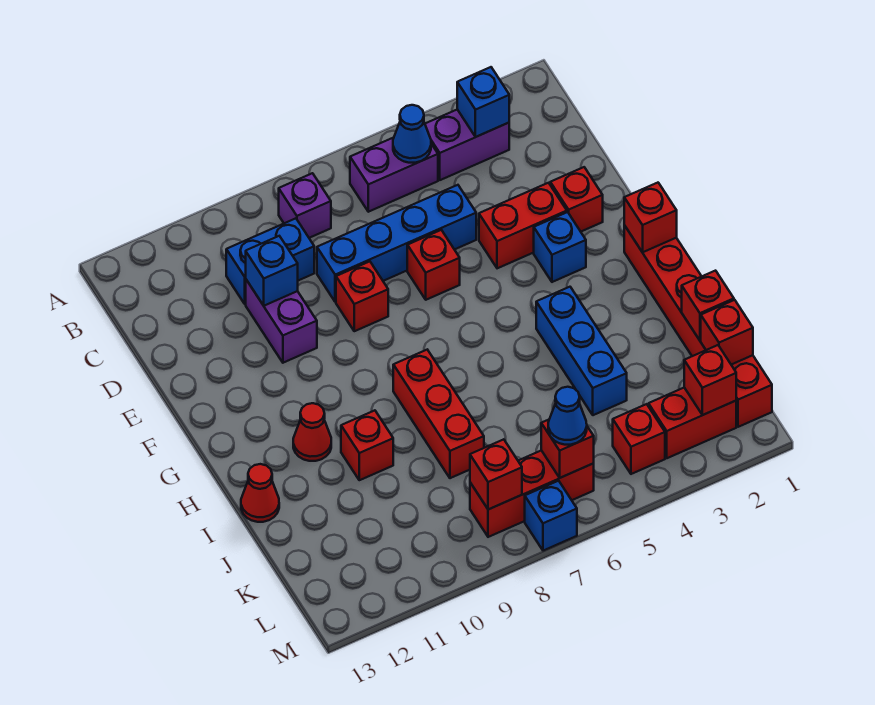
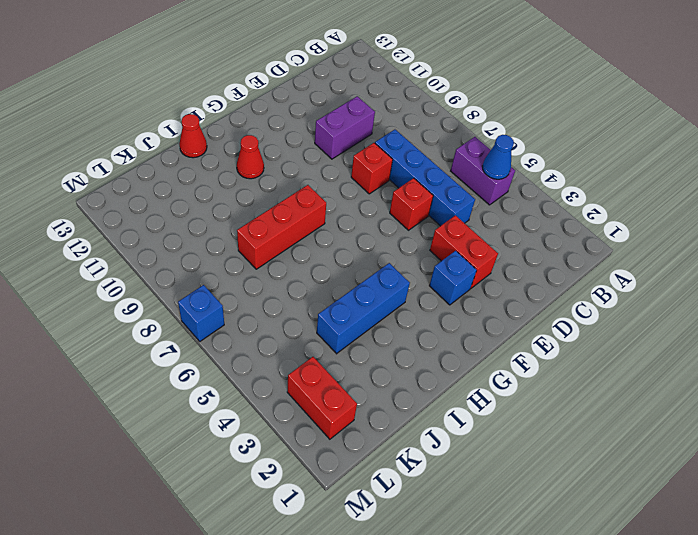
none -> purple brick B3:B4 level 1
none -> purple brick B8 level 1
none -> blue brick C9:C10 level 1
none -> red brick E2 level 1

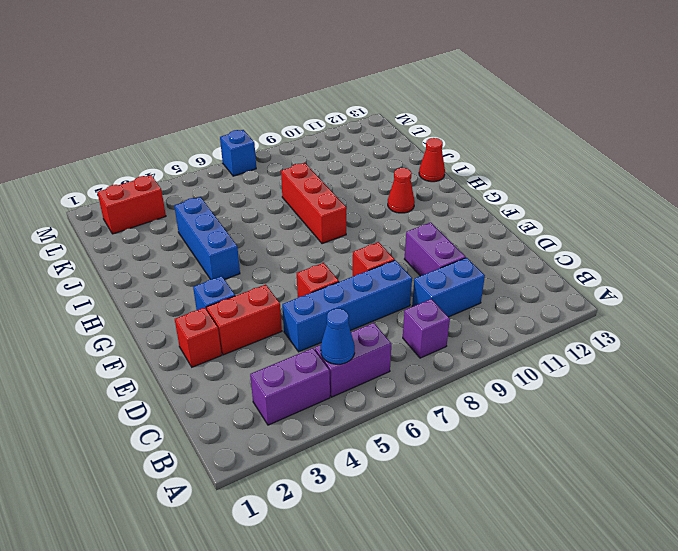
none -> red brick G1:L1 level 1
none -> red brick I10 level 1
none -> red brick L4 level 1
none -> red brick L6:L8 level 1

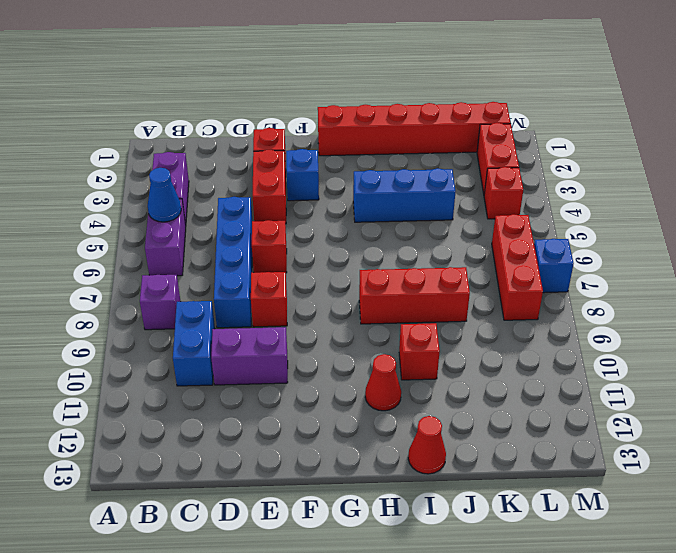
none -> blue brick B3 level 2
none -> blue brick D10 level 2
none -> red brick G1 level 2
none -> red brick J1 level 2

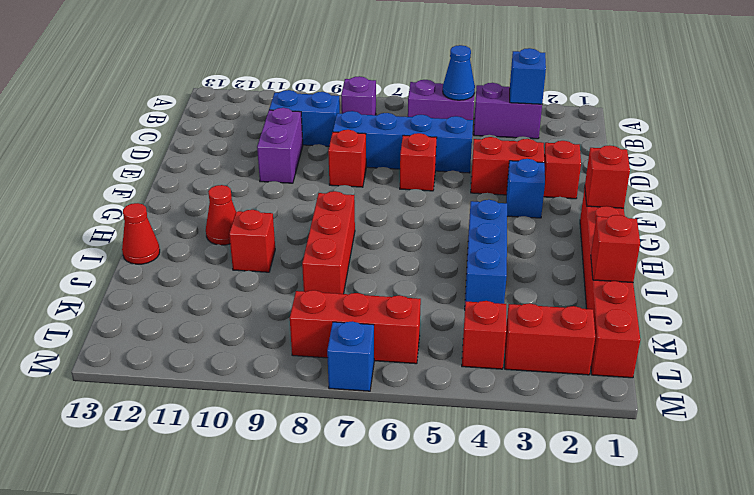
none -> blue brick D10 level 2
none -> red brick K1 level 2
none -> red brick L2 level 2
none -> red brick L6 level 2

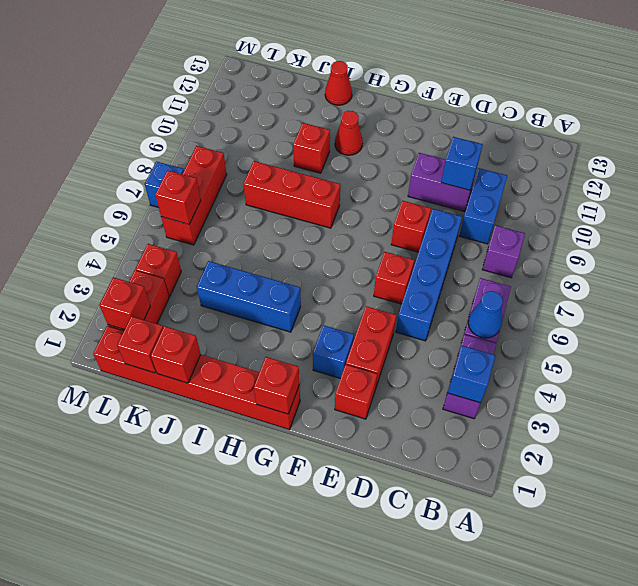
none -> red brick L8 level 2
none -> blue cone L6 level 3

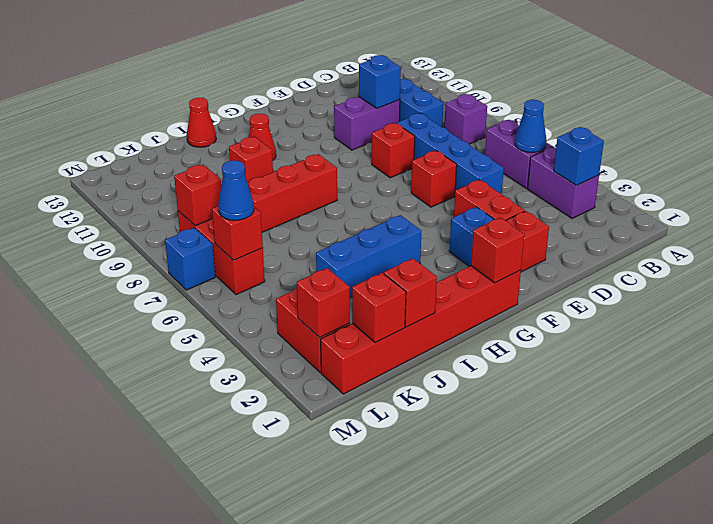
none -> red brick L4 level 1

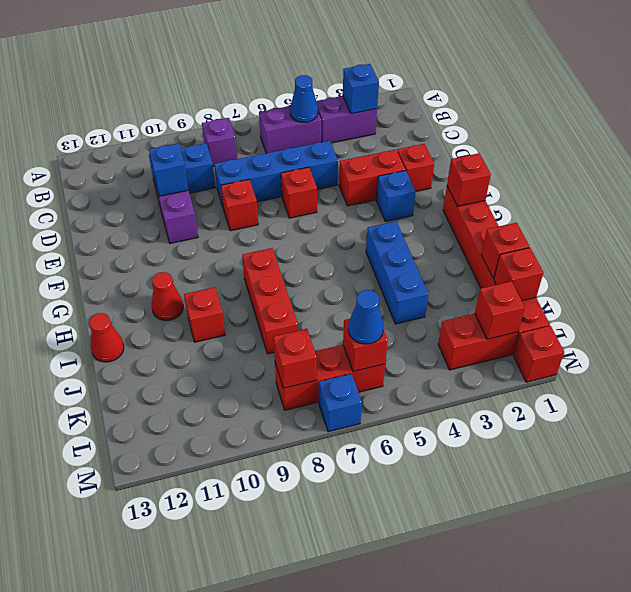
red brick M1 level 1 -> red brick L4 level 1

